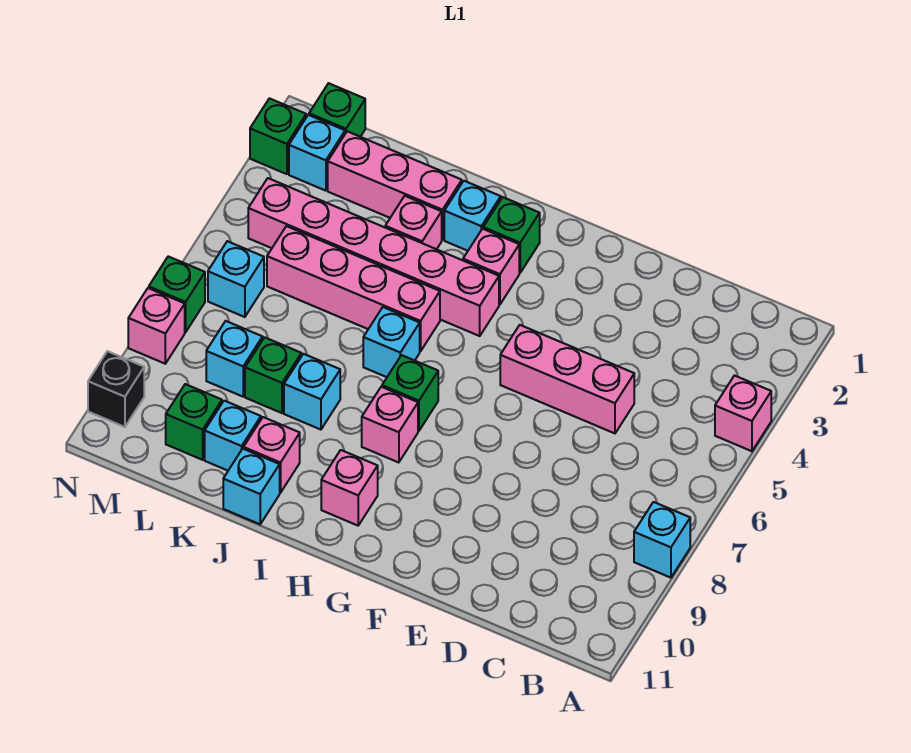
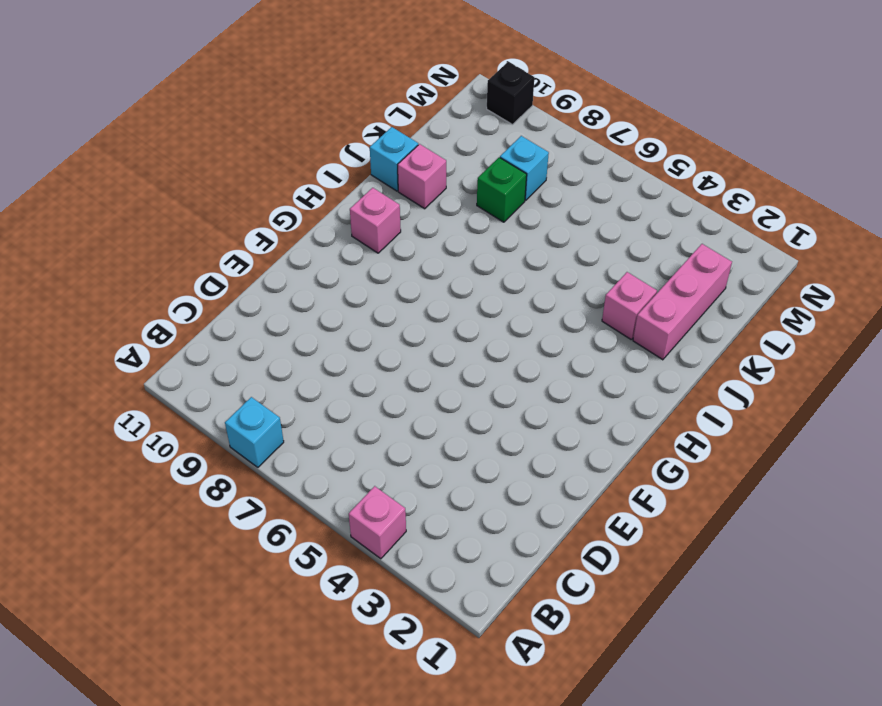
none -> pink brick D5:F5 level 1
none -> green brick H2 level 1
none -> pink brick H3 level 1

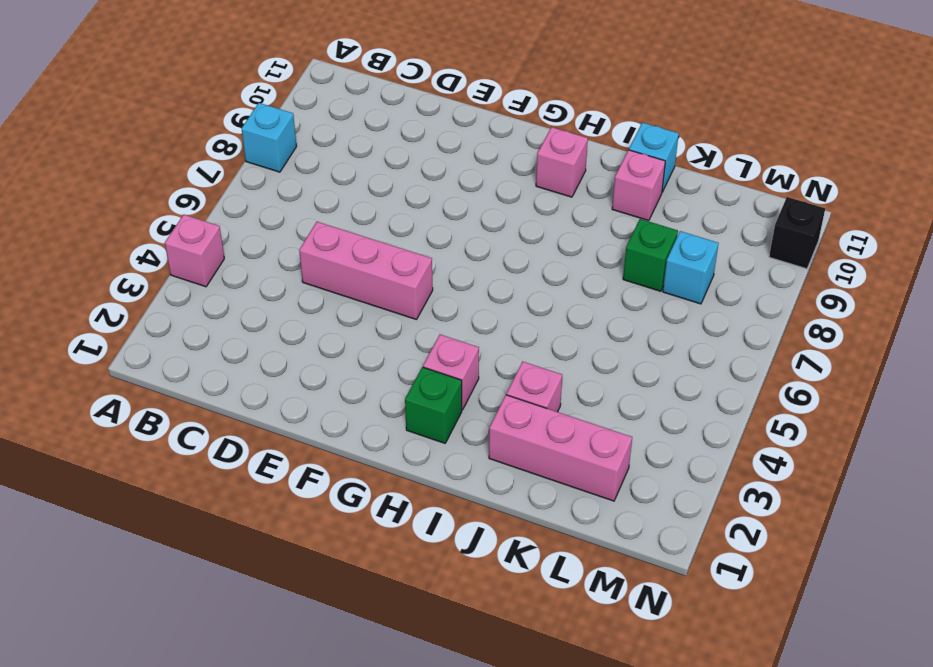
none -> pink brick H4:M4 level 1
none -> green brick H7 level 1
none -> pink brick H8 level 1

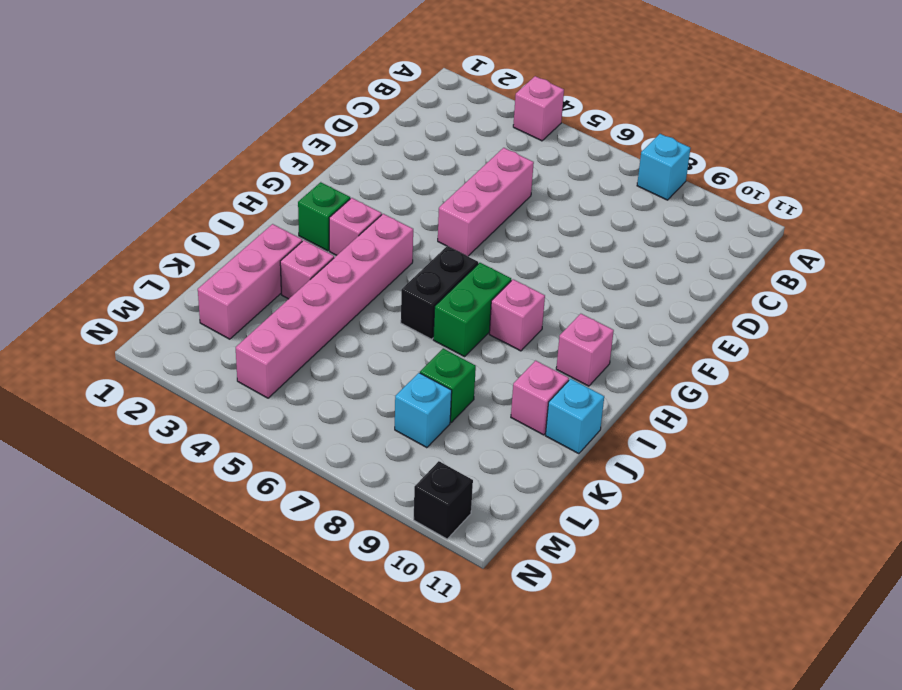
black brick H6:I6 level 1 -> cyan brick I6 level 1
green brick H7:I7 level 1 -> green brick H7 level 1
none -> cyan brick I2 level 1
none -> pink brick I5:L5 level 1
none -> cyan brick J8 level 1

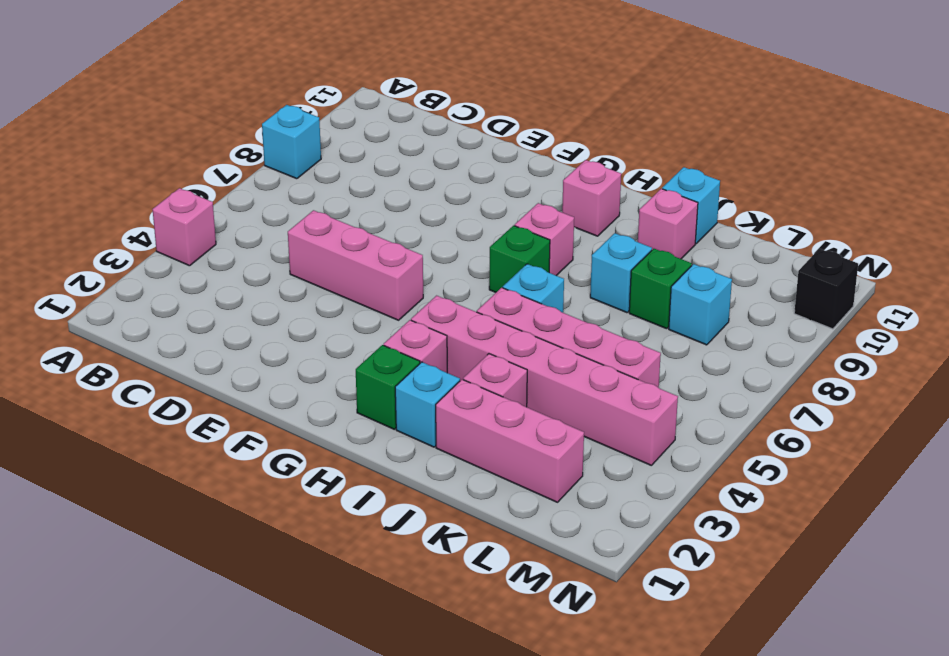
none -> cyan brick K10 level 1
none -> green brick L10 level 1
none -> green brick M1 level 1

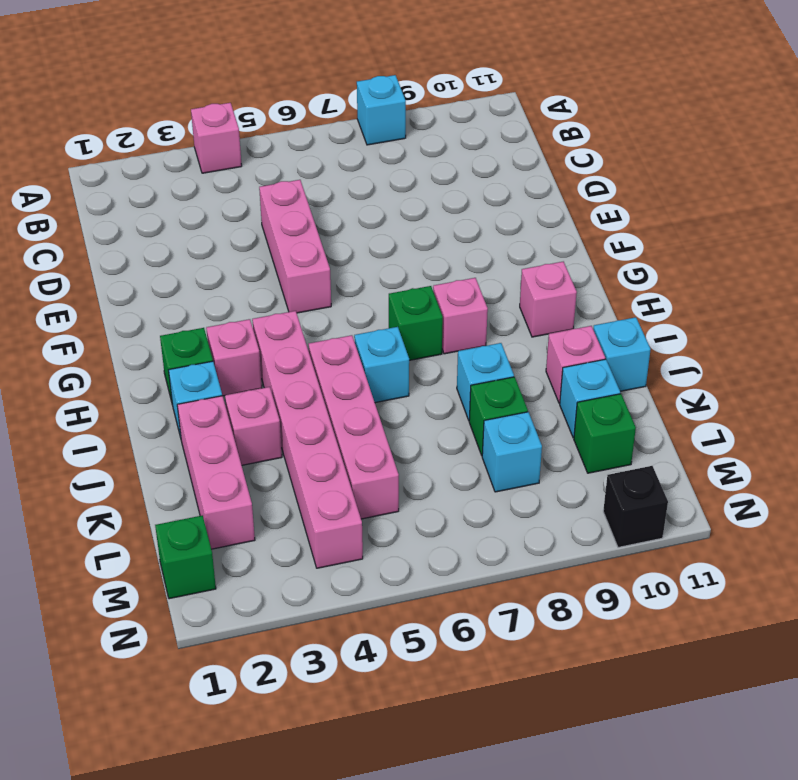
none -> cyan brick M2 level 1
none -> cyan brick M6 level 1
none -> green brick N2 level 1

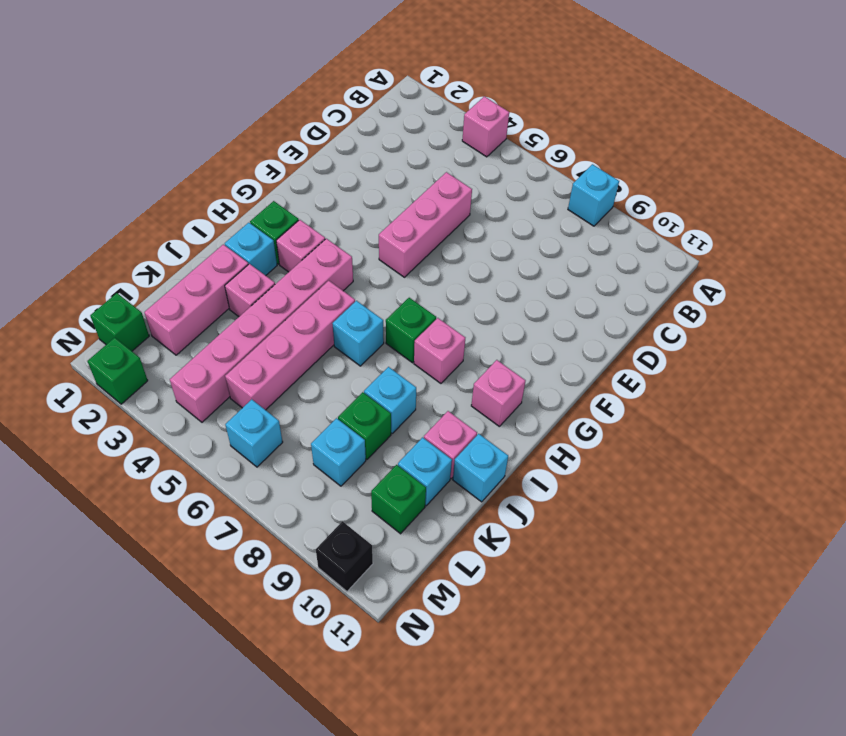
none -> cyan brick M2 level 1
none -> green brick N7 level 1
none -> pink brick N8 level 1

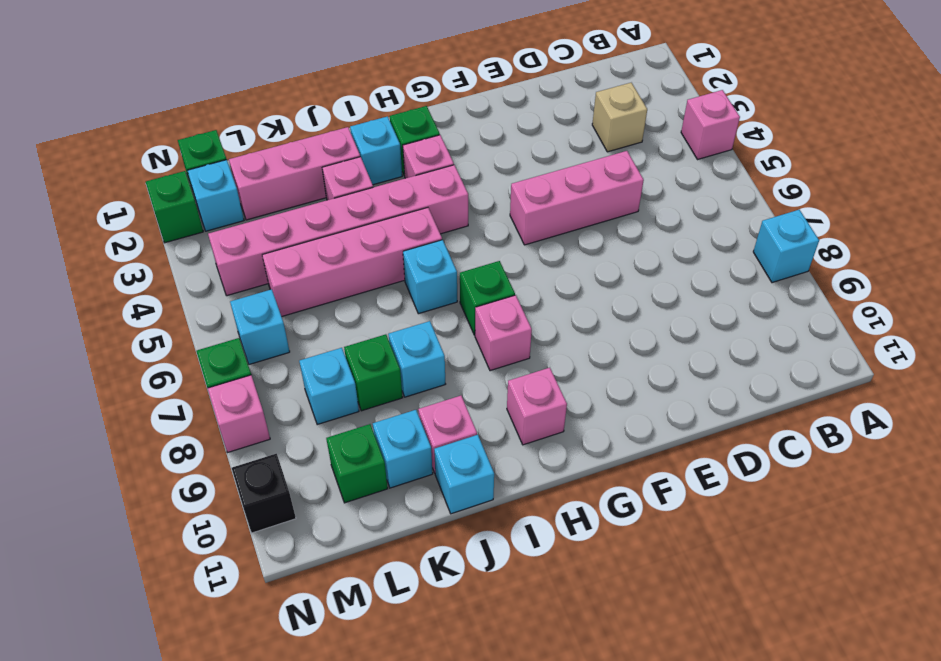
tan brick C3 level 1 -> none

